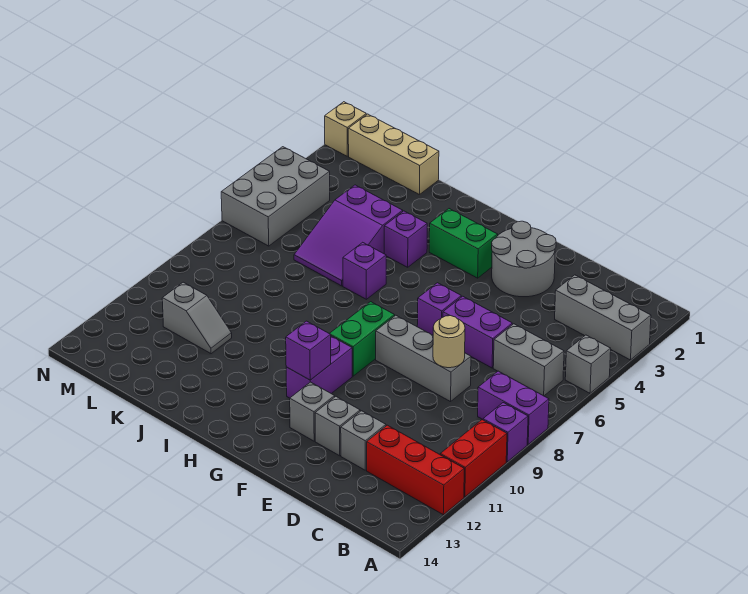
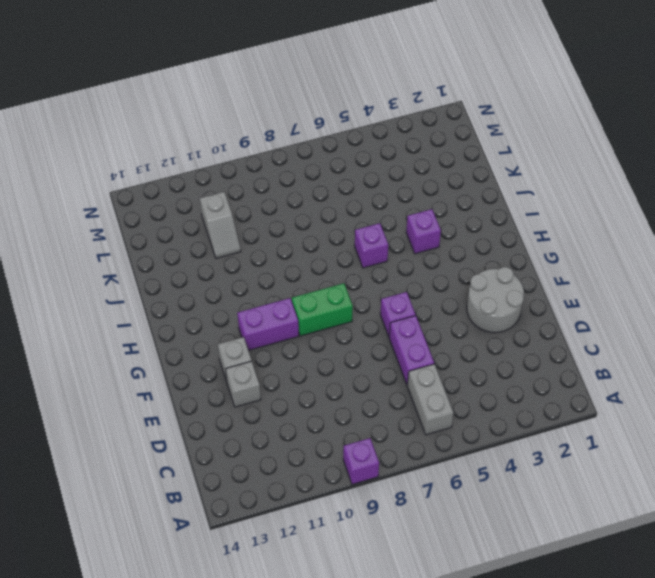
none -> grey brick A3:C3 level 1
none -> grey brick A5 level 1
none -> purple brick A8:B8 level 1

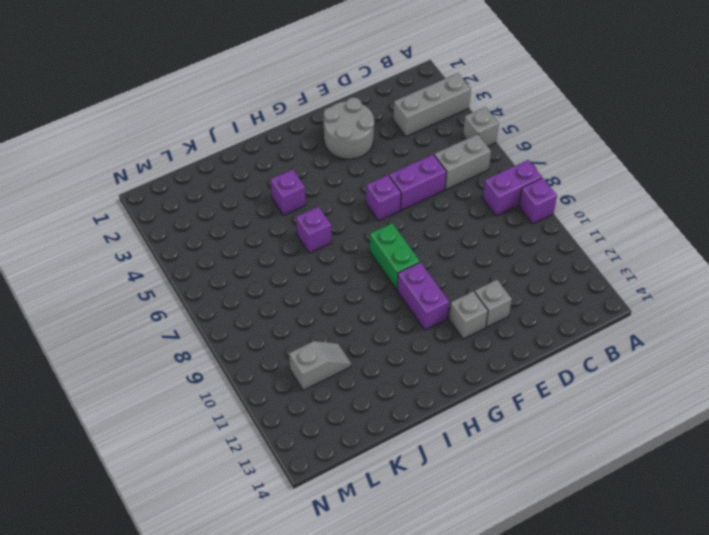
none -> red brick A10:A11 level 1
none -> red brick A12:C12 level 1
none -> grey brick D8:F8 level 1

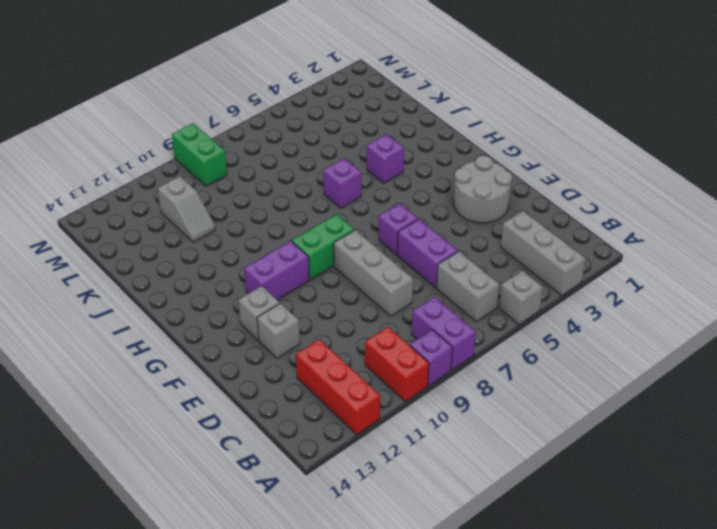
red brick A10:B10 level 1 -> red brick A10:A11 level 1
green brick M9:N9 level 1 -> green brick G3:H3 level 1
none -> grey brick D12 level 1
none -> purple slope J4:K6 level 1 top 4
none -> tan brick K1:M1 level 1

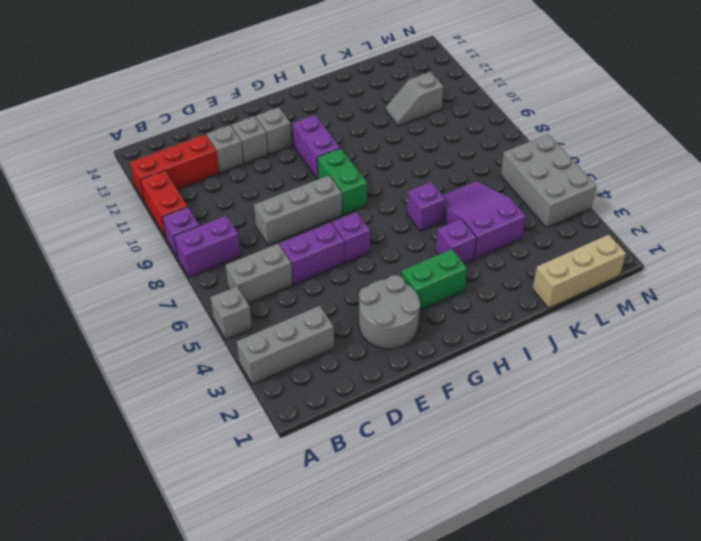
none -> tan brick N1 level 1
none -> tan round brick D8 level 2
none -> purple brick G11 level 2

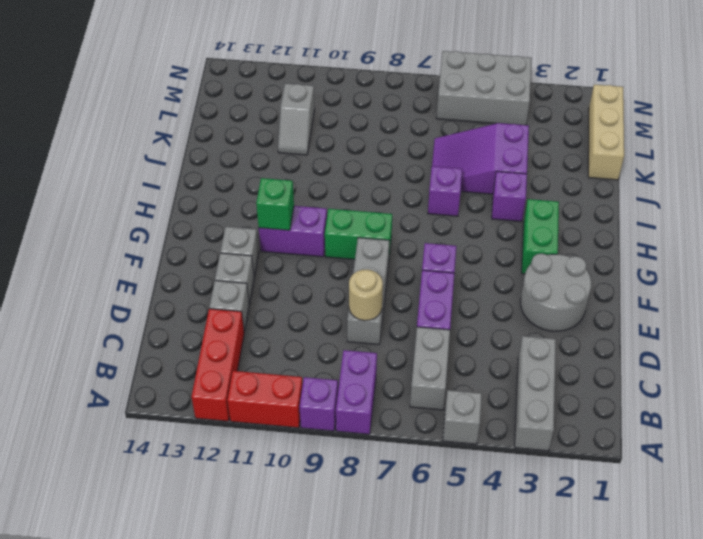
green brick G11 level 2 -> purple brick G11 level 2
none -> tan brick N1 level 1

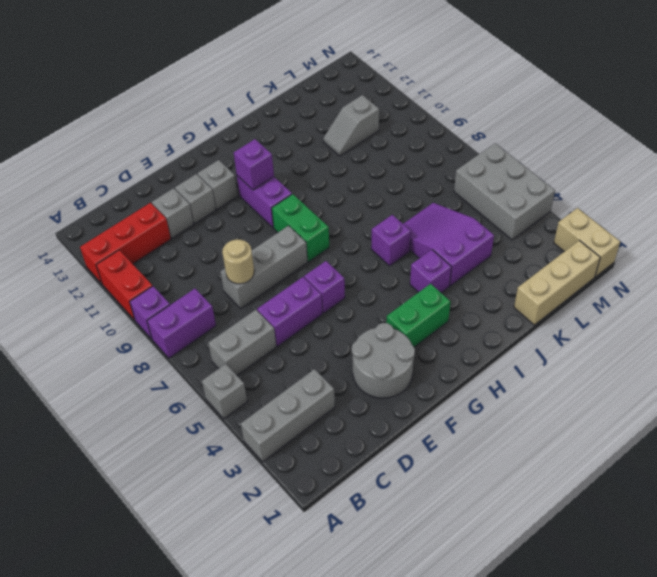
tan brick N1:N2 level 1 -> tan brick N1 level 1

